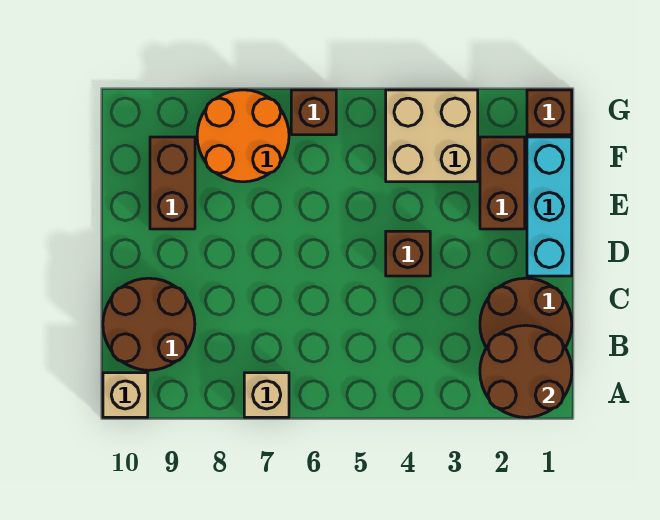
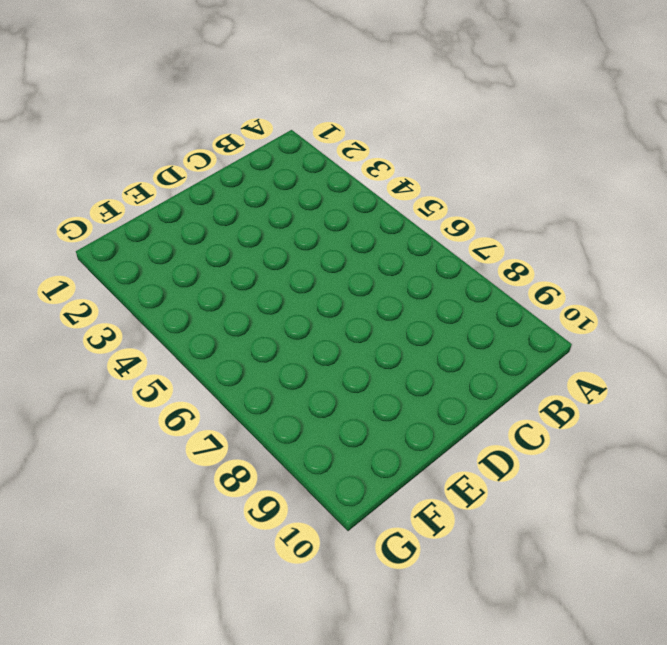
none -> tan brick A7 level 1
none -> tan brick A10 level 1
none -> brown round brick B1:C2 level 1

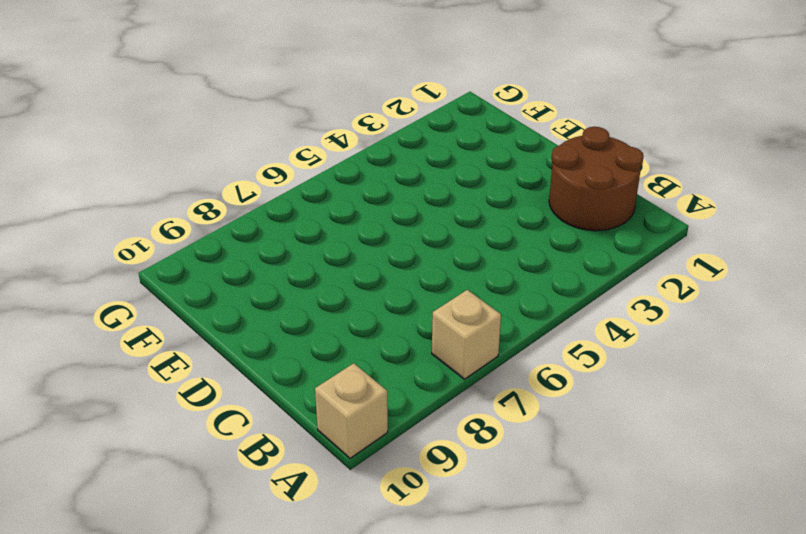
none -> brown round brick B9:C10 level 1
none -> cyan brick D1:F1 level 1
none -> brown brick D4 level 1

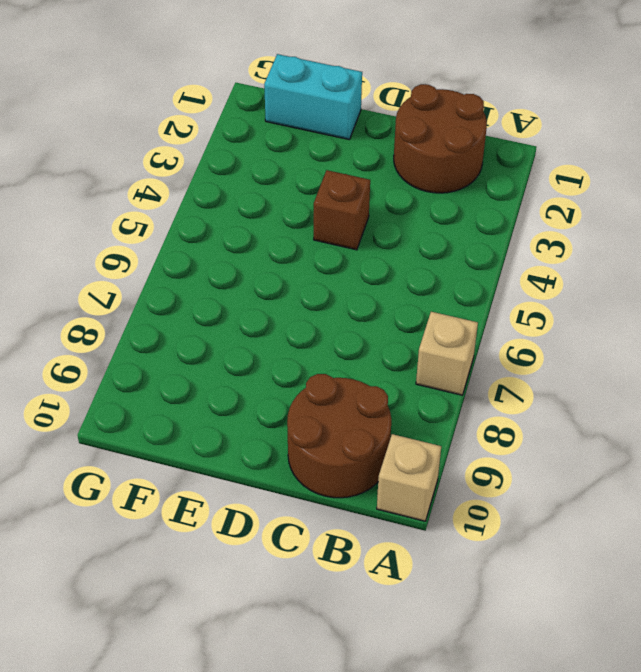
cyan brick E1:F1 level 1 -> cyan brick D1:F1 level 1
none -> brown brick E2:F2 level 1
none -> brown brick E9:F9 level 1
none -> tan brick F3:G4 level 1

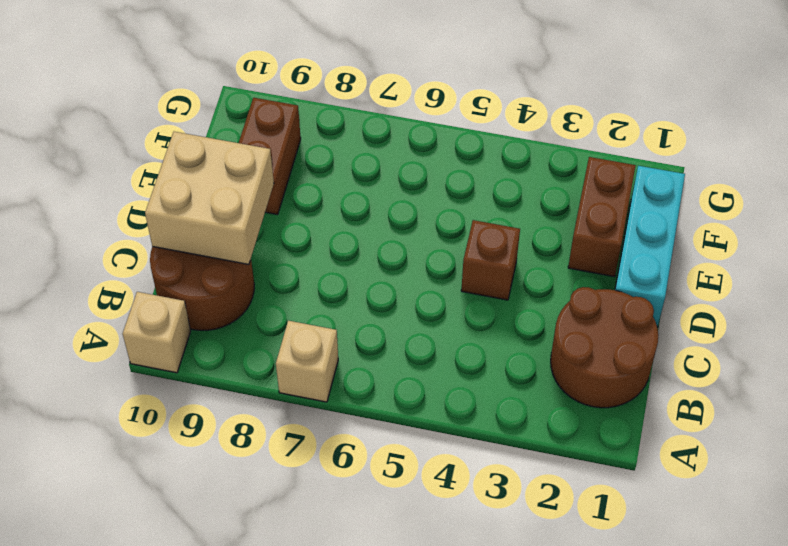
tan brick C9:D10 level 2 -> tan brick F3:G4 level 1
none -> orange round brick F7:G8 level 1
none -> brown brick G1 level 1
none -> brown brick G6 level 1

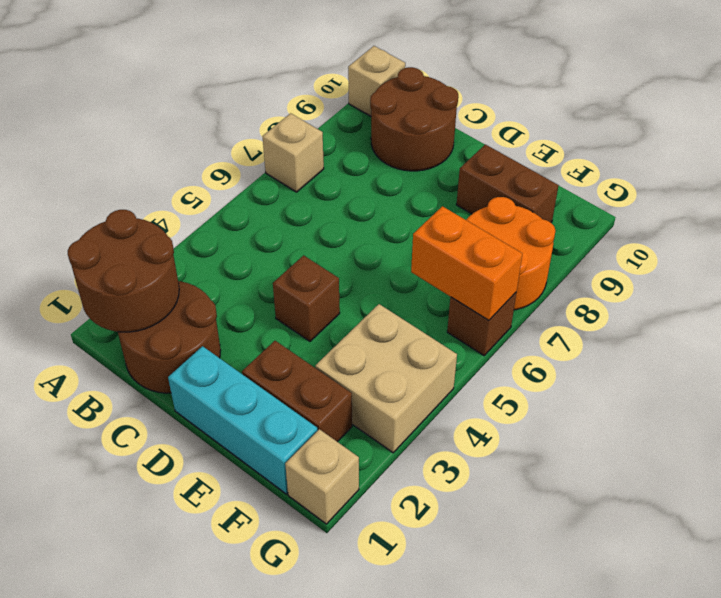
orange brick F6:G6 level 2 -> none
tan brick G1 level 1 -> brown brick G1 level 1

